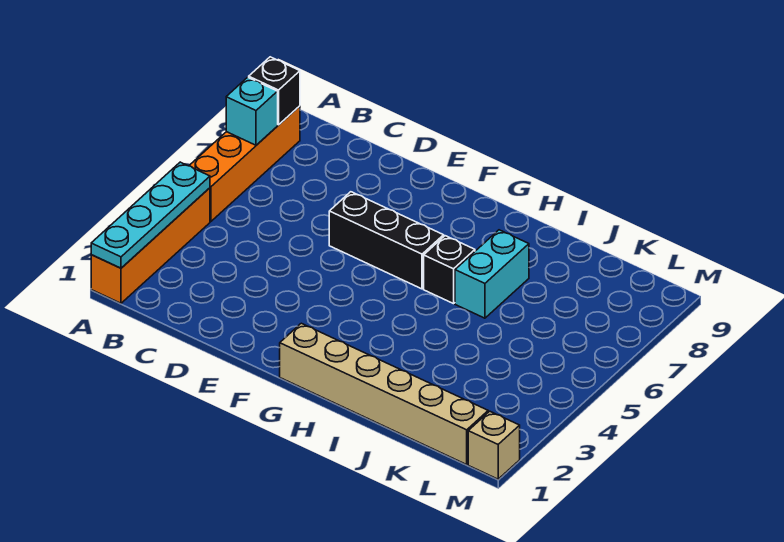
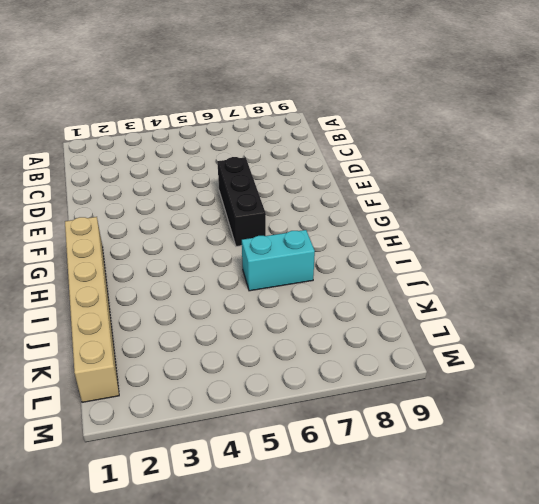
none -> orange brick A1:A4 level 1
none -> orange brick A5:A8 level 1

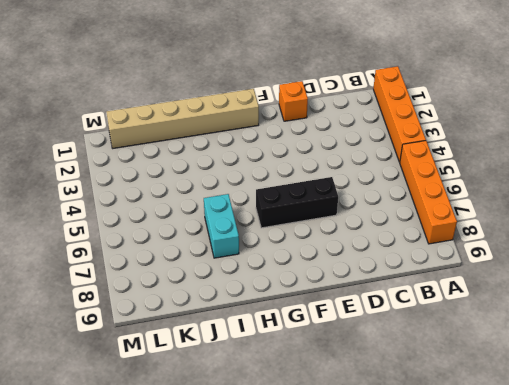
orange brick E1 level 1 -> none
none -> black brick H6 level 1
none -> tan brick M1 level 1

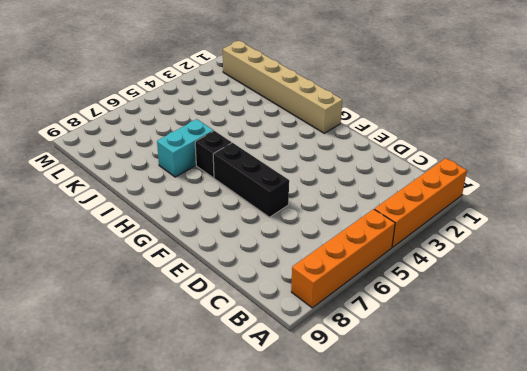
none -> tan brick M1 level 1
none -> cyan plate A1:A4 level 2

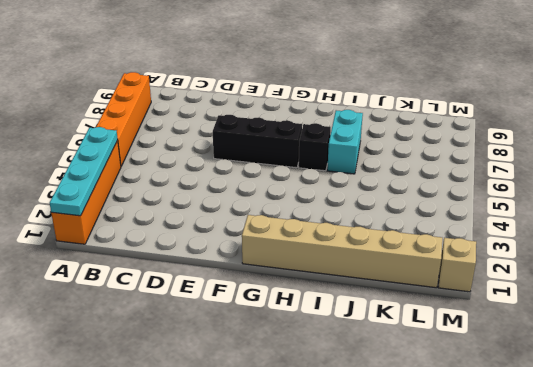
none -> cyan brick A7 level 2
none -> black brick A8 level 2

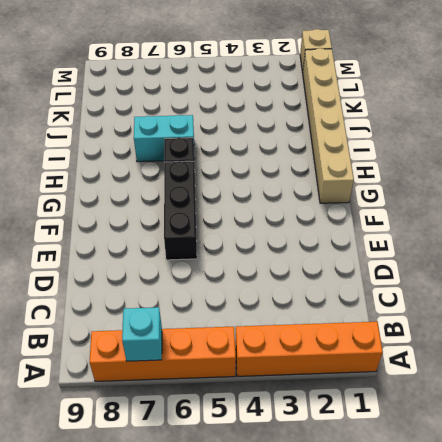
none -> cyan plate A1:A4 level 2
none -> black brick A8 level 2

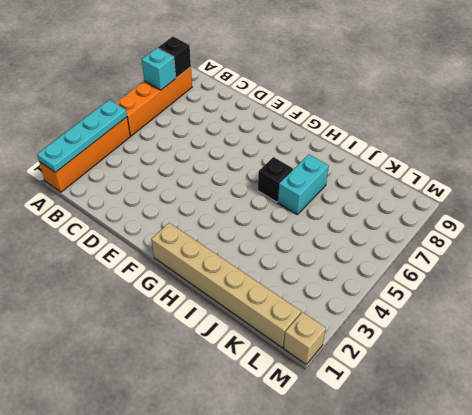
none -> black brick E6:G6 level 1

